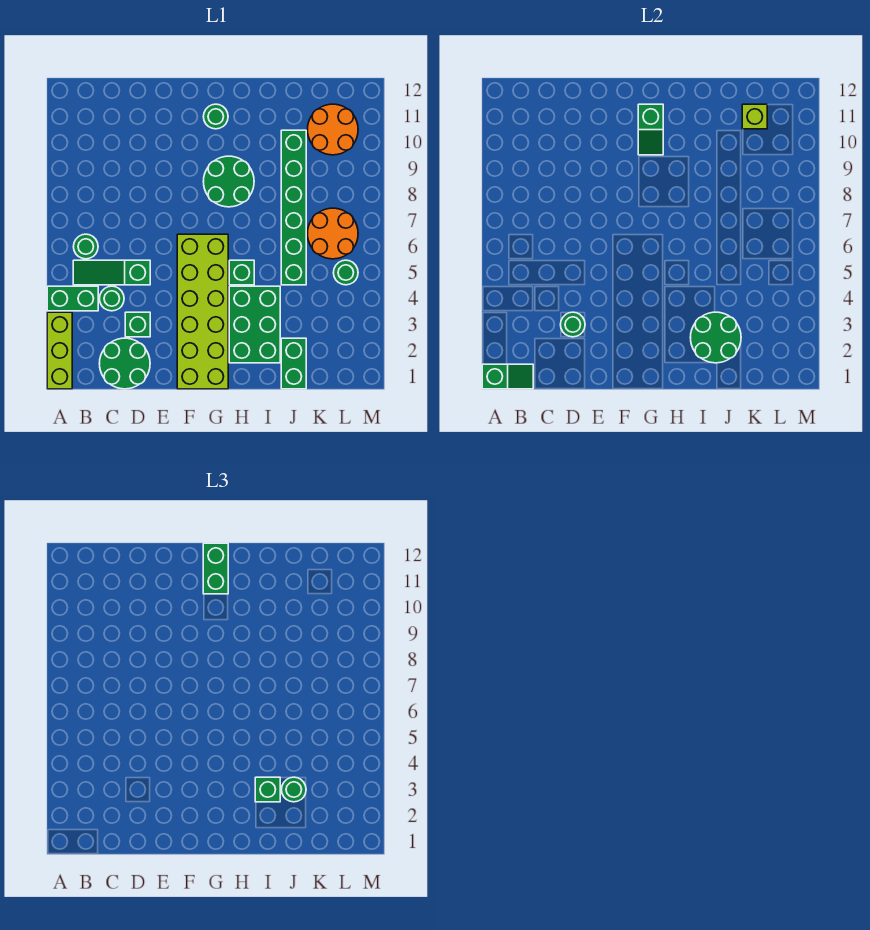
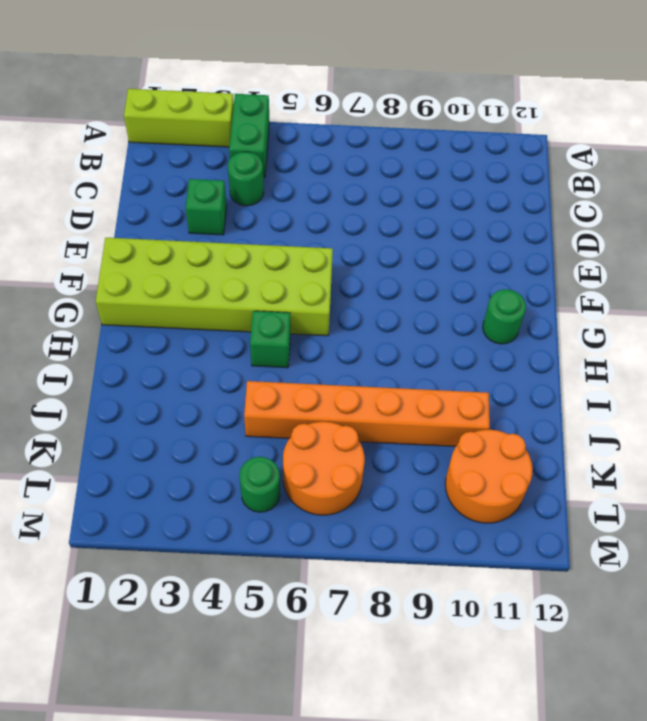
orange brick J5:J10 level 1 -> green brick J5:J10 level 1
none -> green slope B5:D5 level 1 top D
none -> green round brick B6 level 1
none -> green round brick C1:D2 level 1

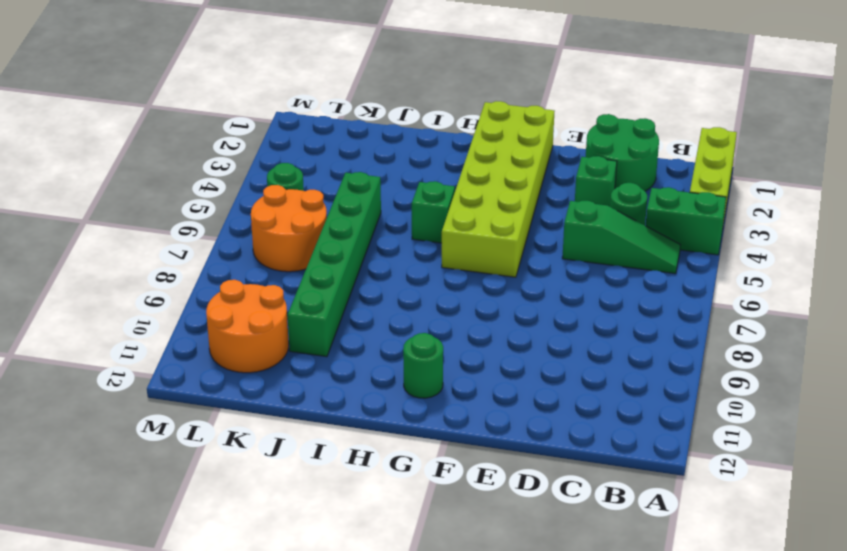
none -> green round brick B6 level 1
none -> green round brick G8:H9 level 1
none -> green brick H2:I4 level 1

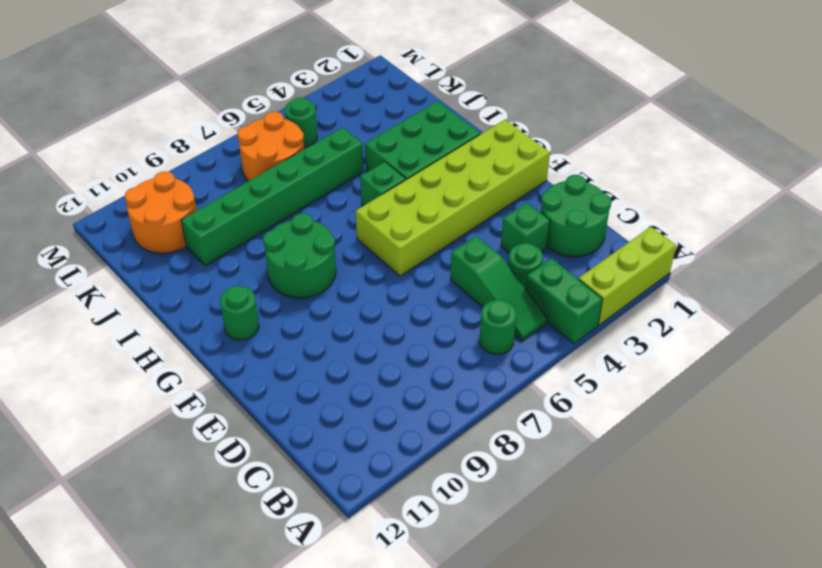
none -> green brick J1:J2 level 1
none -> green slope A1:B1 level 2 top A
none -> green round brick D3 level 2

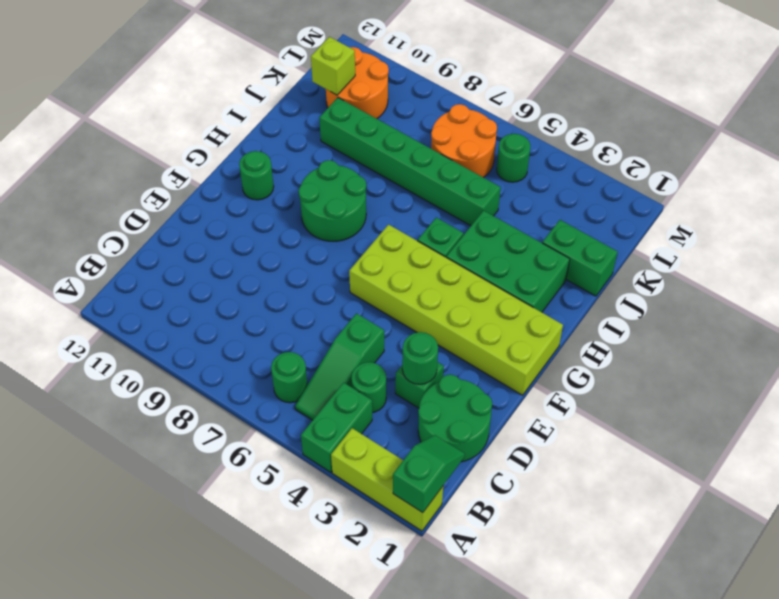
none -> green slope G10:G11 level 2 top 11
none -> green round brick I2:J3 level 2
none -> green brick G11:G12 level 3

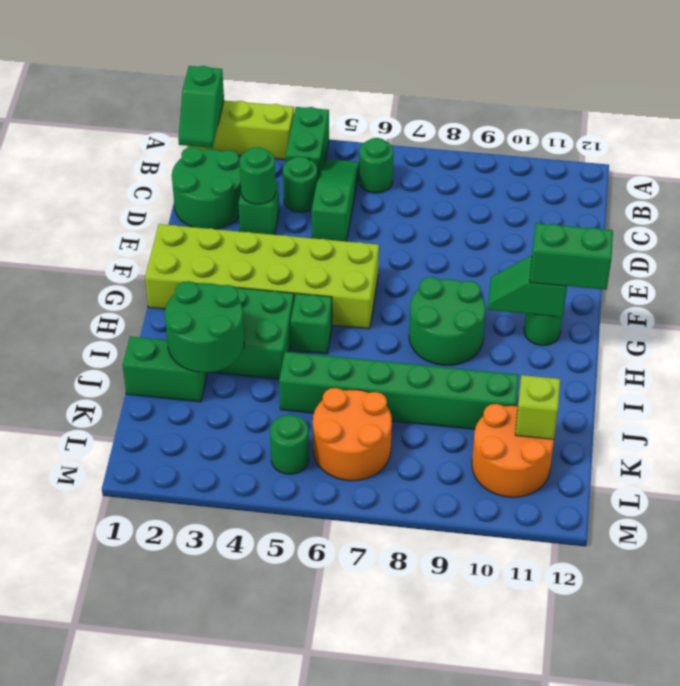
none -> green brick I3 level 3
none -> green round brick J3 level 3

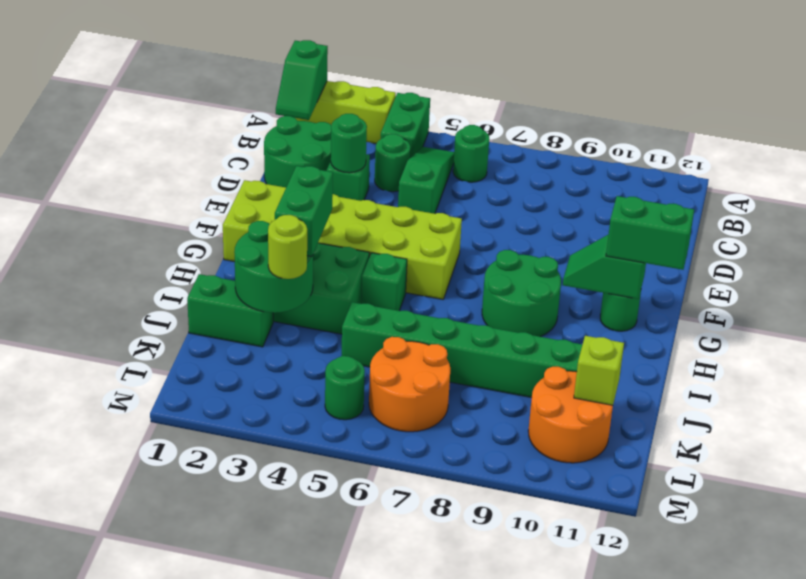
green brick H3:I3 level 3 -> green brick I3 level 3
lime round brick J3 level 3 -> green round brick J3 level 3

